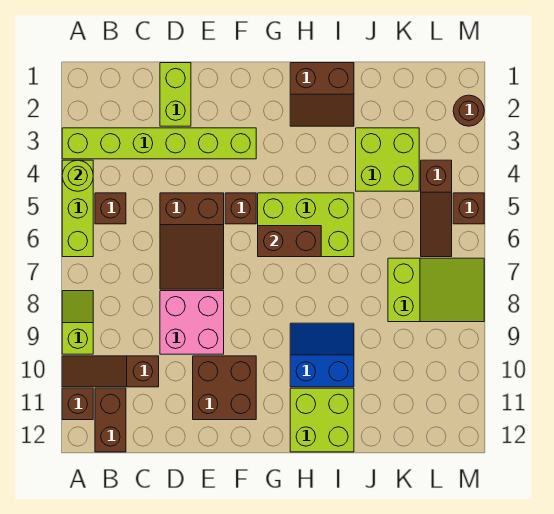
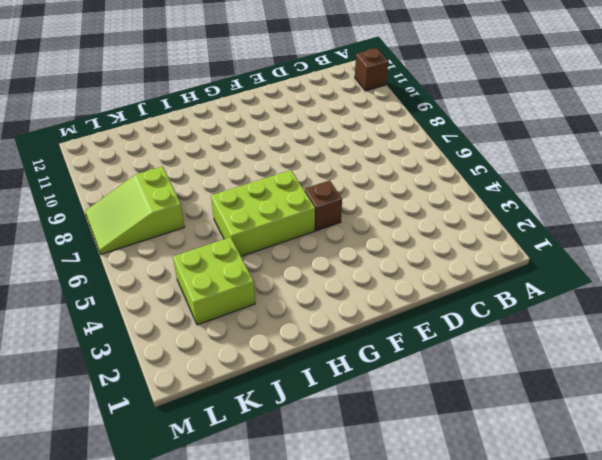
none -> lime brick A3:F3 level 1
none -> lime brick A4:A6 level 1
none -> lime slope A8:A9 level 1 top 9

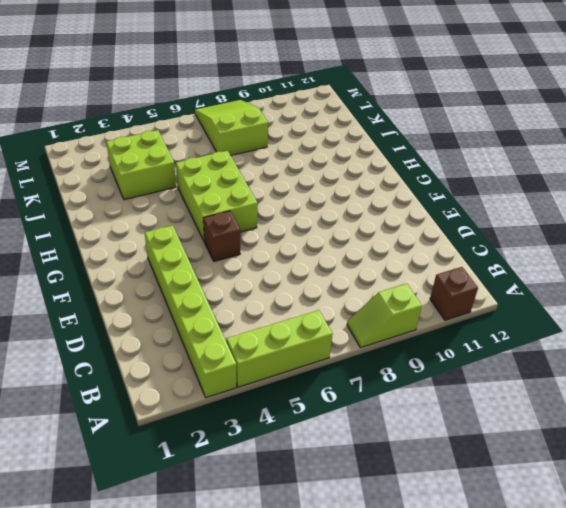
none -> brown slope A10:C10 level 1 top C
none -> brown brick B5 level 1
none -> brown brick B11:B12 level 1

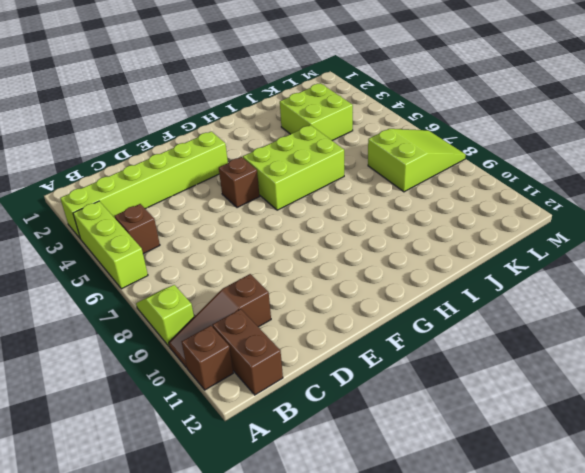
none -> lime brick D1:D2 level 1
none -> brown slope D5:E7 level 1 top 5
none -> pink brick D8:E9 level 1

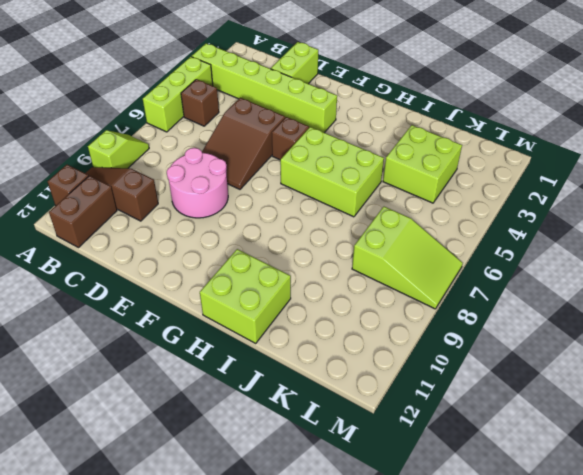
pink round brick D8:E9 level 1 -> pink brick D8:E9 level 1
none -> brown brick E10:F11 level 1
none -> brown slope H1:I2 level 1 top 1
none -> blue slope H9:I10 level 1 top 10

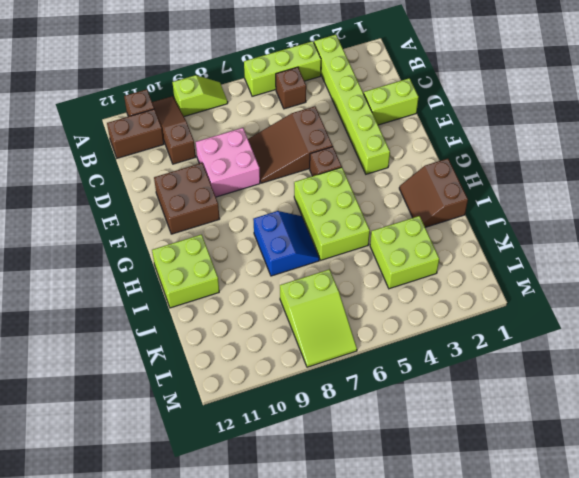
blue slope H7:I8 level 1 top 8 -> blue slope H9:I10 level 1 top 10
none -> brown slope L4:L6 level 1 top 4
none -> brown round brick M2 level 1
none -> brown brick M5 level 1

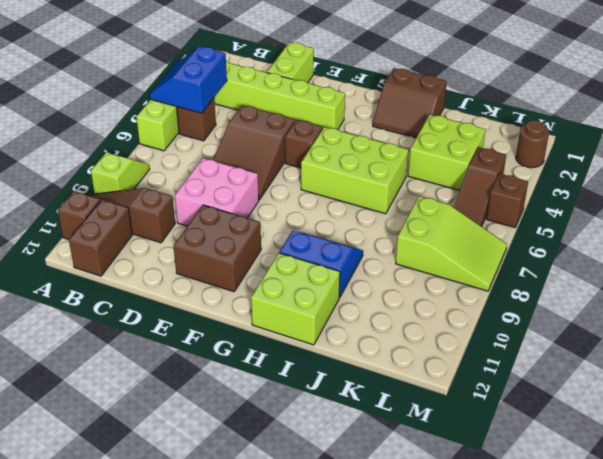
blue slope A4:B5 level 2 top B -> lime round brick A4 level 2
none -> brown brick G6:H6 level 2

